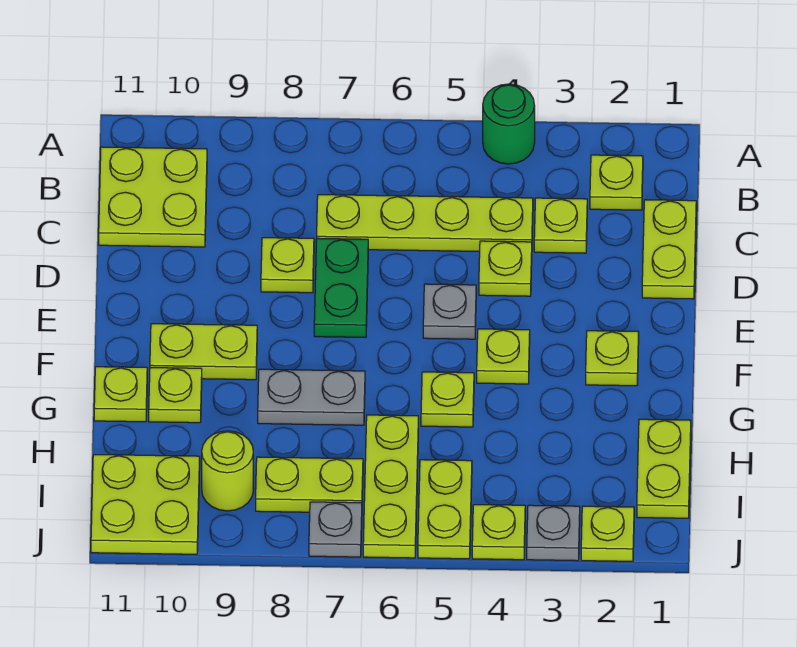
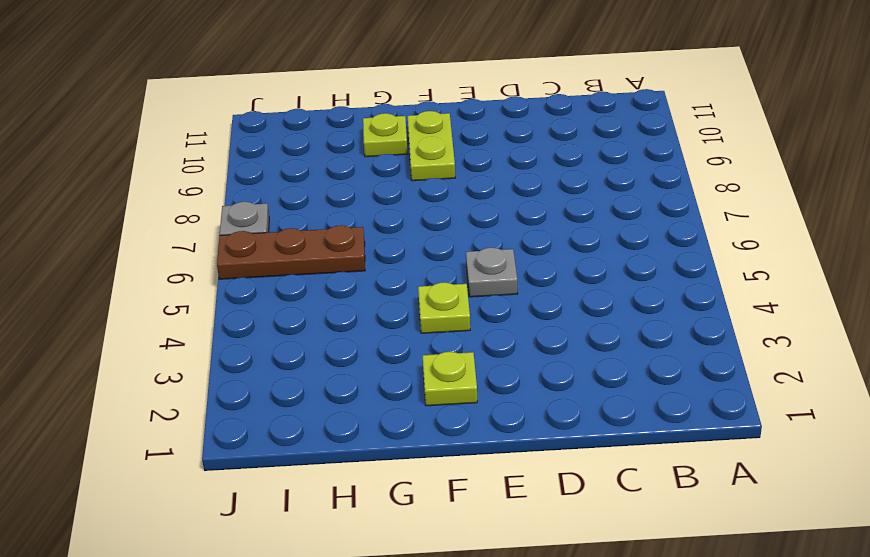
brown plate H6:J6 level 1 -> lime plate H6:J6 level 1
none -> green round brick A4 level 1
none -> lime plate B2 level 1
none -> lime plate B10:C11 level 1

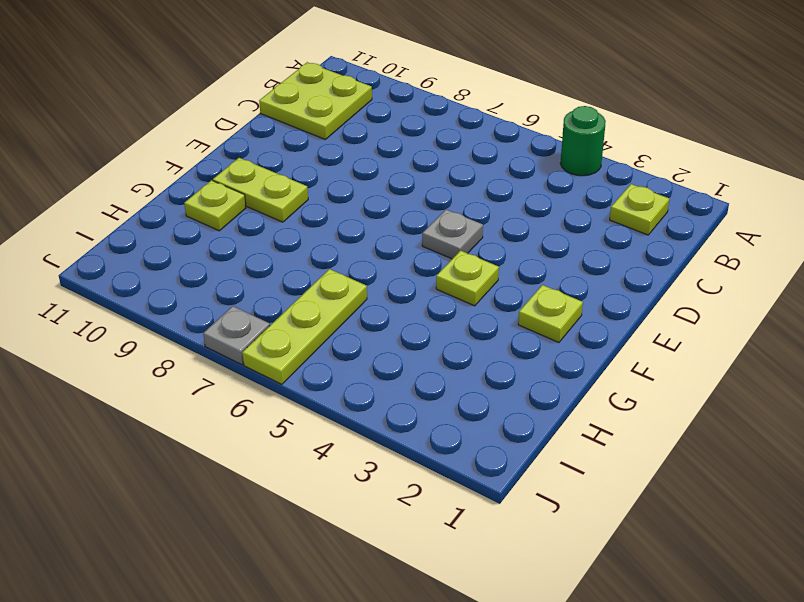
none -> lime plate C1:D1 level 1
none -> lime plate C3 level 1
none -> lime plate C4:C7 level 1

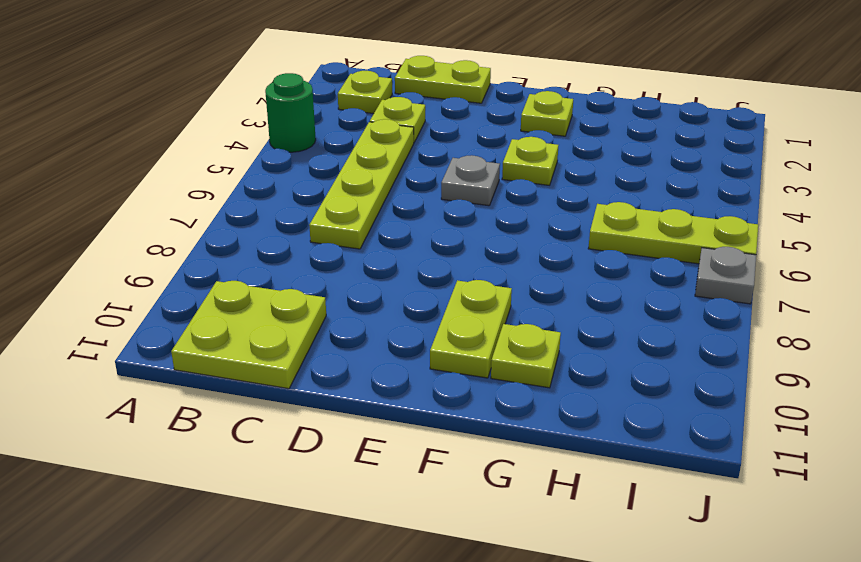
none -> lime plate D4 level 1
none -> green plate D7:E7 level 1
none -> lime plate D8 level 1

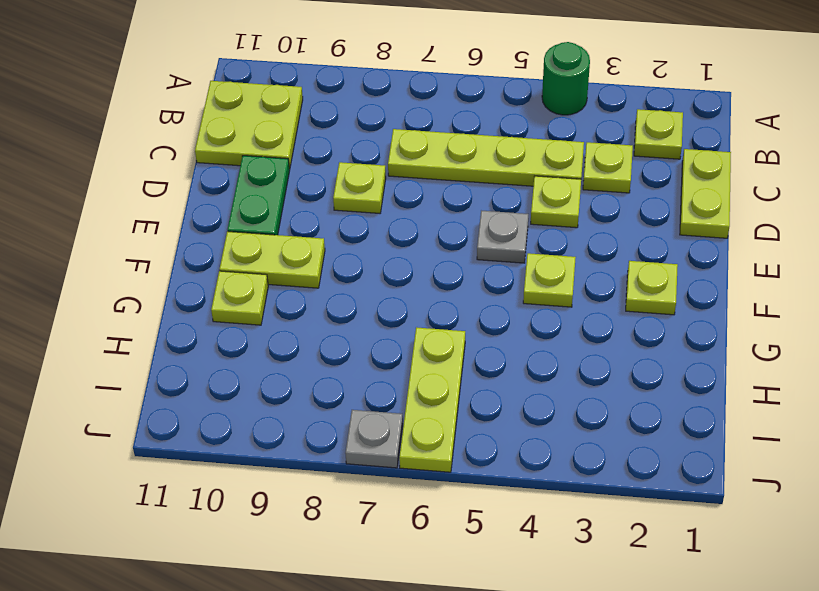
green plate D10:E10 level 1 -> green plate D7:E7 level 1
none -> lime plate G5 level 1
none -> grey plate G7:G8 level 1
none -> lime plate G11 level 1

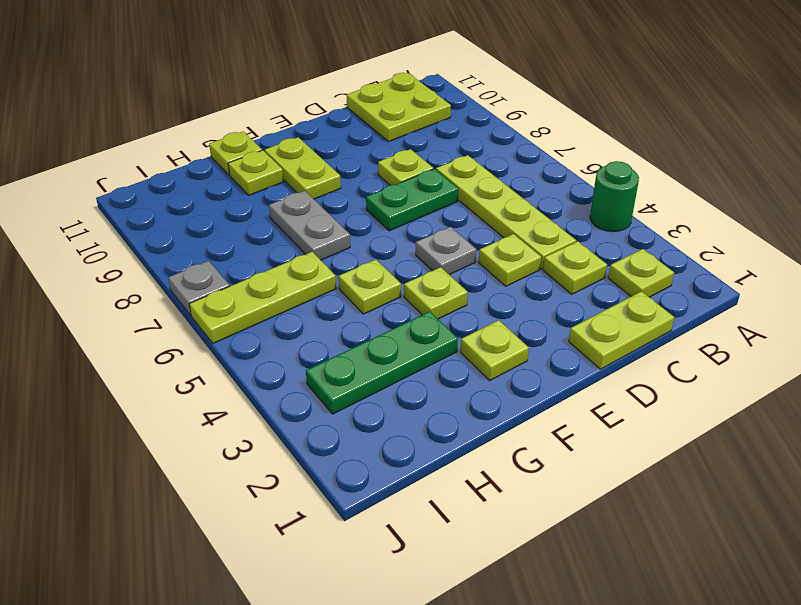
green plate G3:I3 level 1 -> none
none -> lime plate H1:I1 level 1
none -> lime plate I5:J5 level 1
none -> lime plate I7:I8 level 1

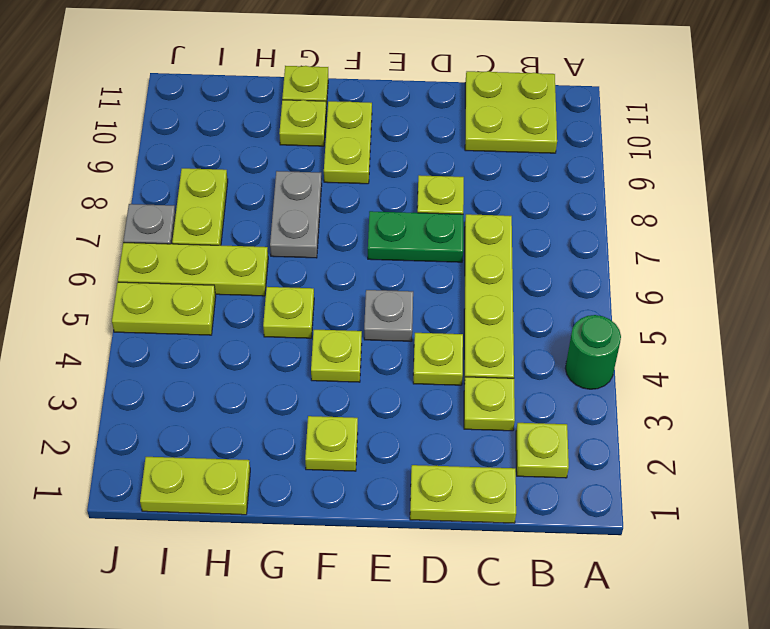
none -> lime round brick I9 level 1
none -> lime plate I10:J11 level 1
none -> lime plate J2 level 1

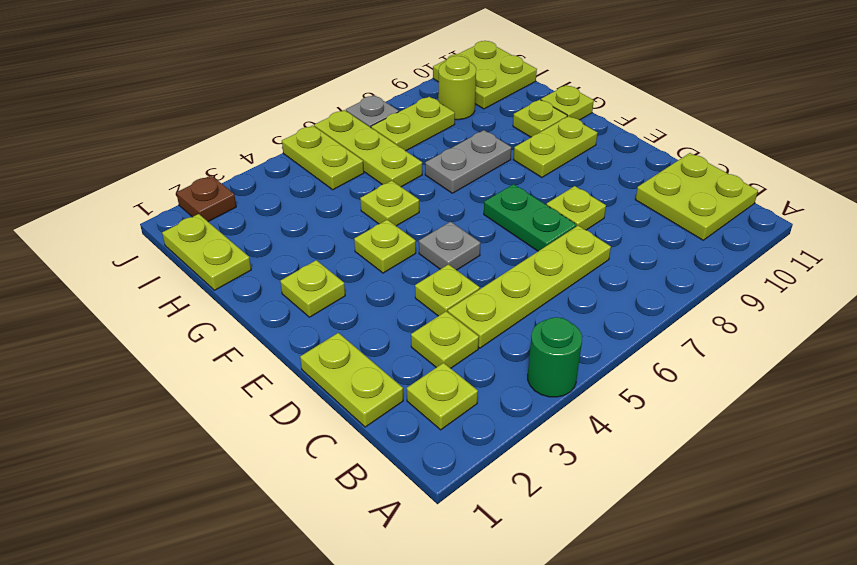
brown plate J2 level 1 -> lime plate J2 level 1
none -> grey plate J3 level 1
none -> lime plate J4 level 1

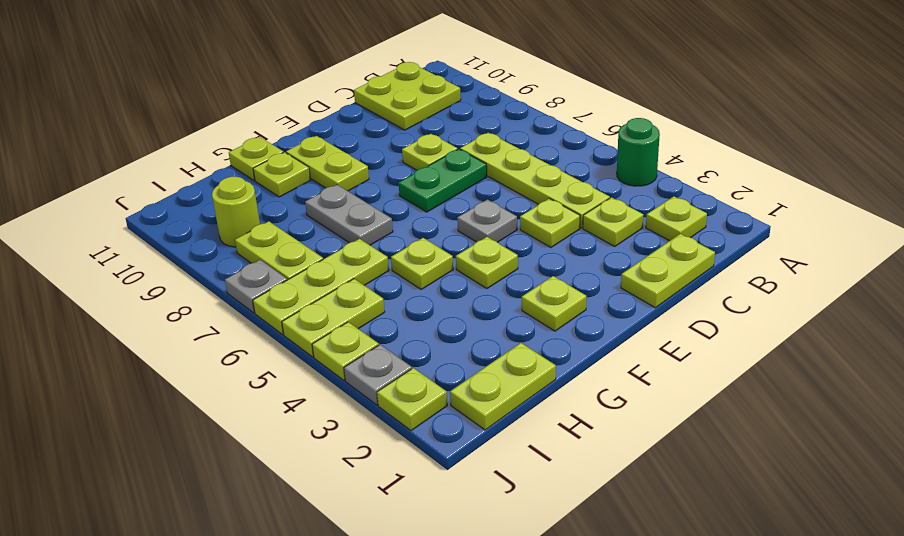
none -> lime plate I10:J11 level 1

